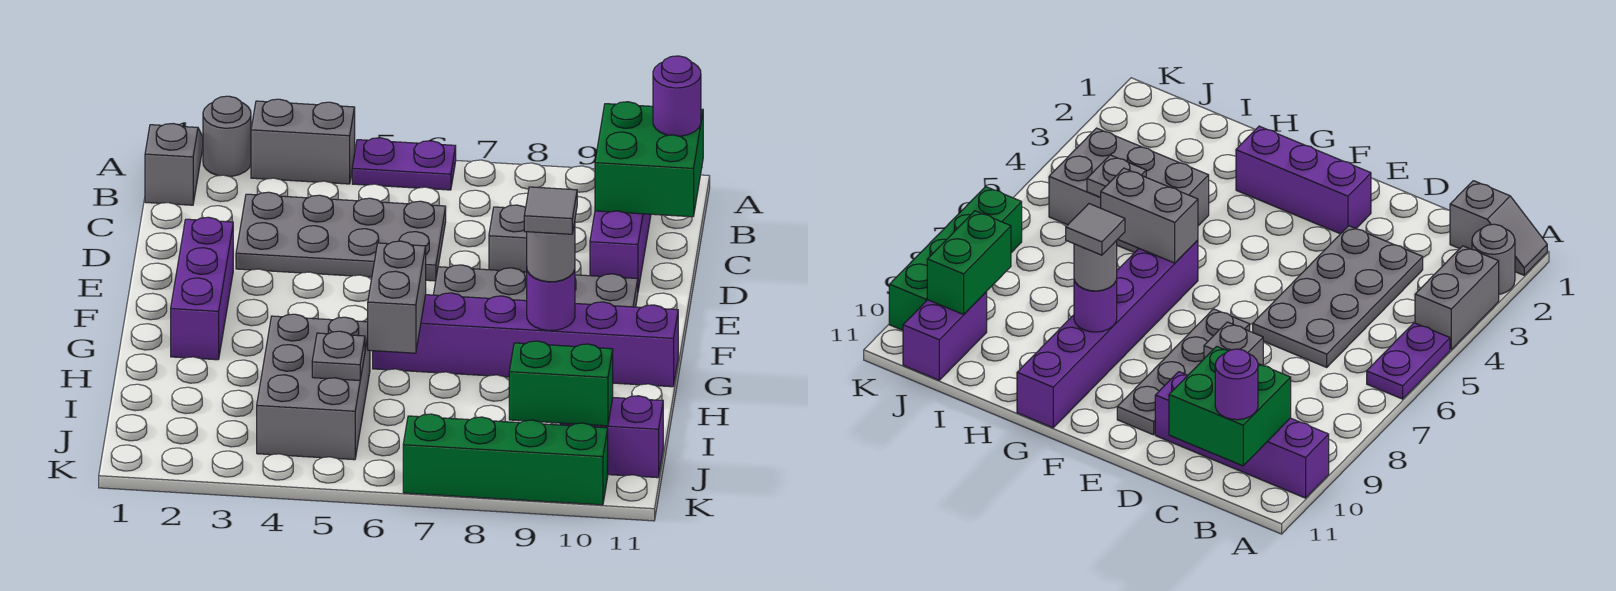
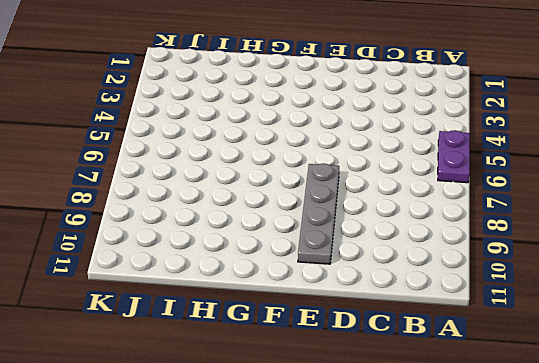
none -> grey slope A1:B1 level 1 top B
none -> grey round brick A2 level 1
none -> grey brick A3:A4 level 1

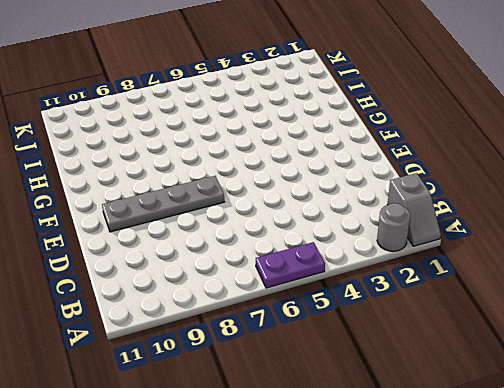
none -> grey brick A3:A4 level 1
none -> purple brick A10:D10 level 1
none -> grey plate C3:D6 level 1

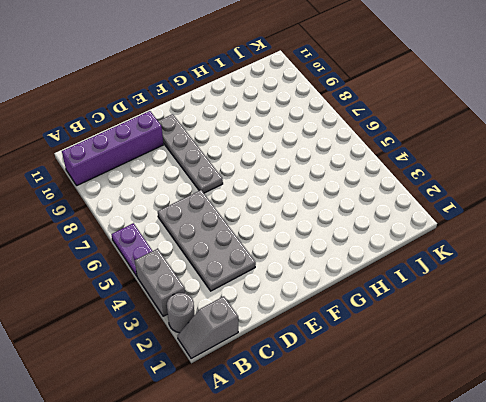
none -> grey brick D8 level 1
none -> purple brick E2:G2 level 1
none -> purple brick G6:G11 level 1

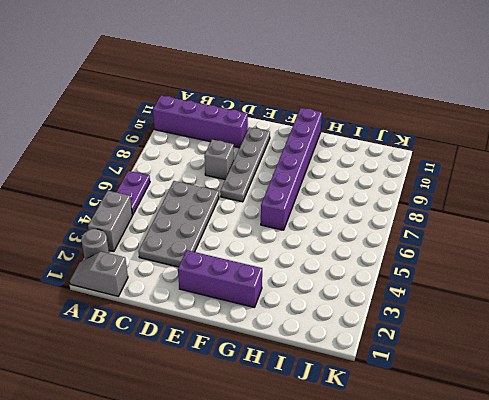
none -> grey brick H4:J5 level 1
none -> purple brick J10:J11 level 1
none -> green brick K7:K10 level 1

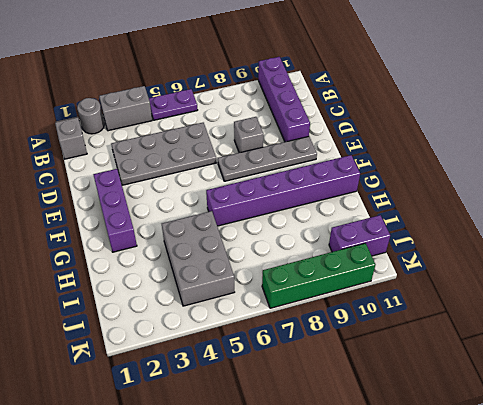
none -> green brick B10:C11 level 2
none -> grey brick G6:H6 level 2
none -> purple round brick G9 level 2

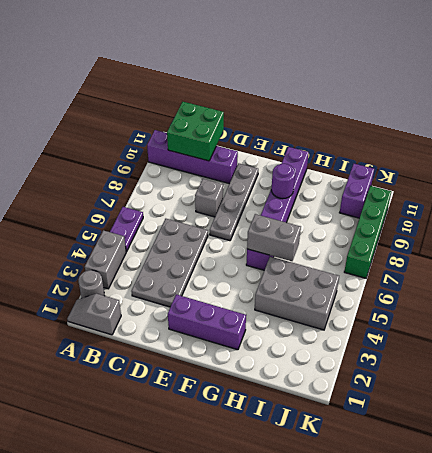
none -> grey plate I5 level 2
none -> green brick J9:J10 level 2
none -> purple round brick B11 level 3

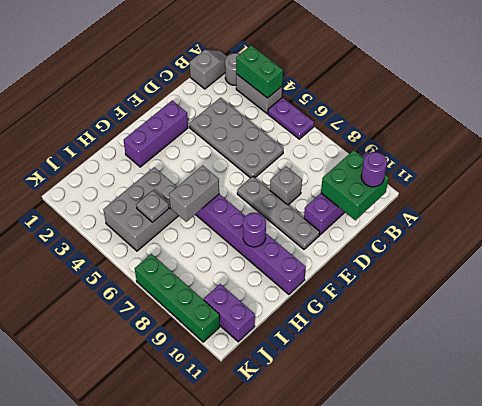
green brick A3:A4 level 2 -> green brick J9:J10 level 2
none -> grey round brick G9 level 3
none -> grey tile G9 level 4

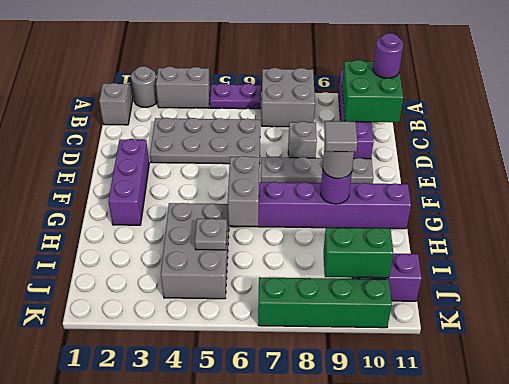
grey brick A7:B8 level 1 -> none

